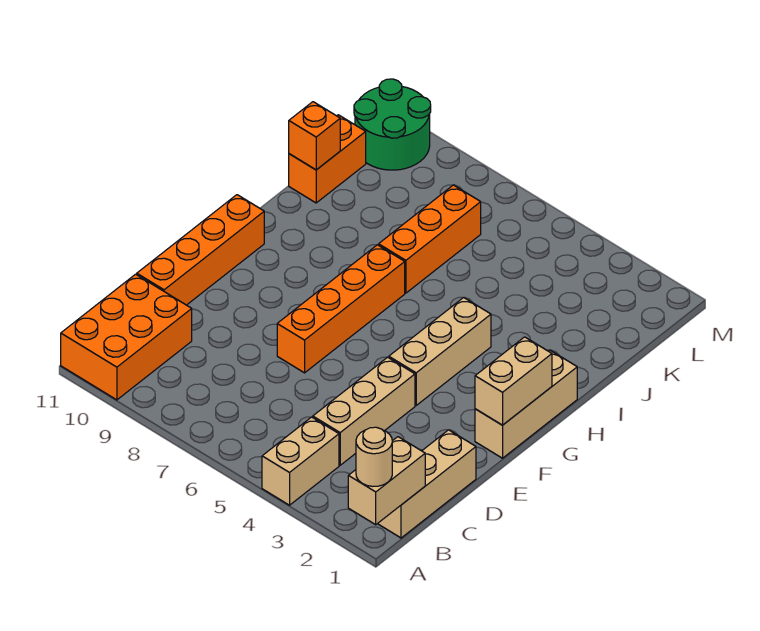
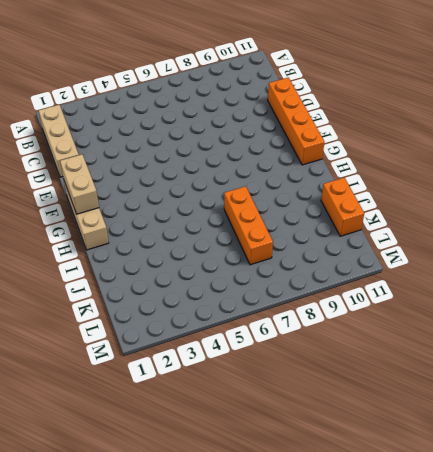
none -> tan brick A4:B4 level 1
none -> orange brick A10:C11 level 1
none -> tan brick C4:E4 level 1

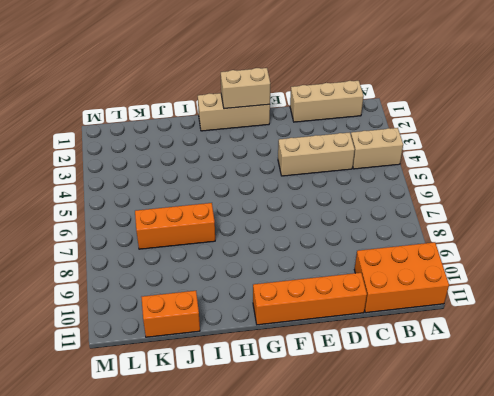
none -> orange brick E7:H7 level 1
none -> tan brick F4:H4 level 1
none -> green round brick L10:M11 level 1

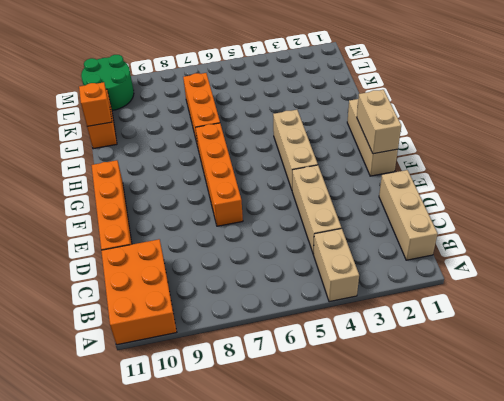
none -> tan brick A1:B1 level 2
none -> tan round brick A1 level 3

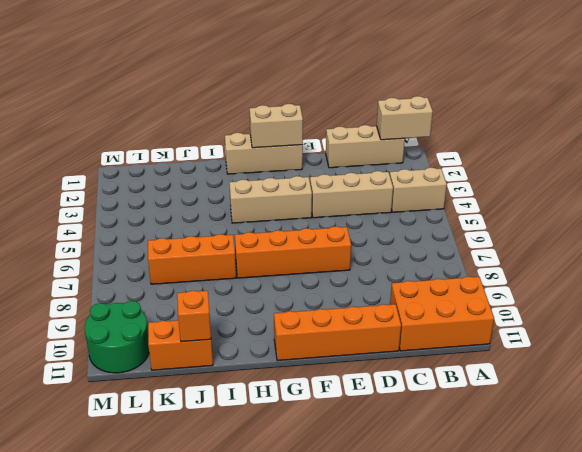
none -> tan round brick A1 level 3

